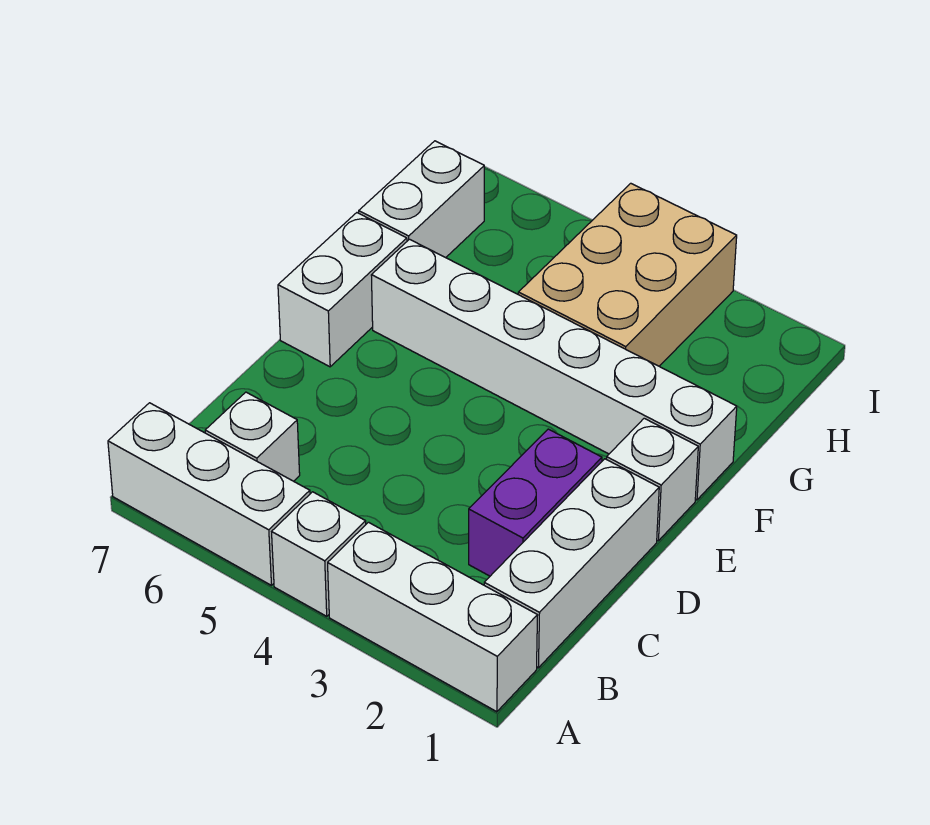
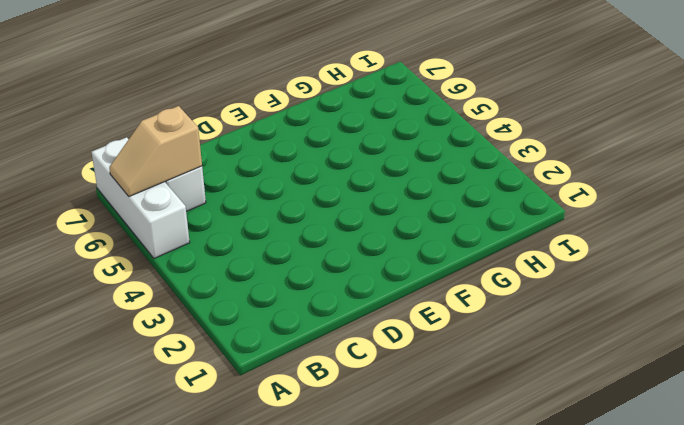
tan slope A6:B6 level 2 top B -> none
none -> white brick A1:A3 level 1
none -> white brick A4 level 1

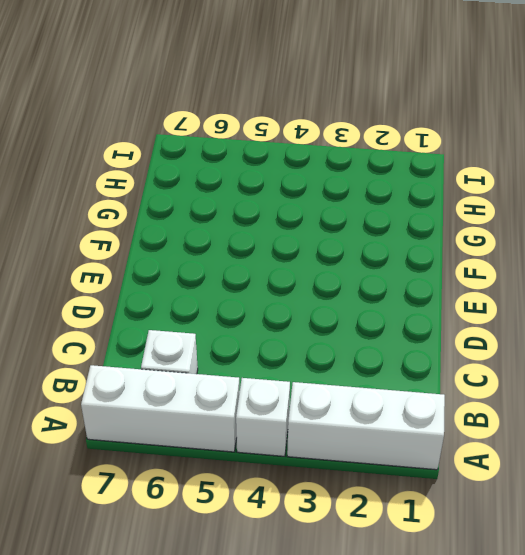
none -> white brick B1:D1 level 1
none -> purple brick C2:D2 level 1

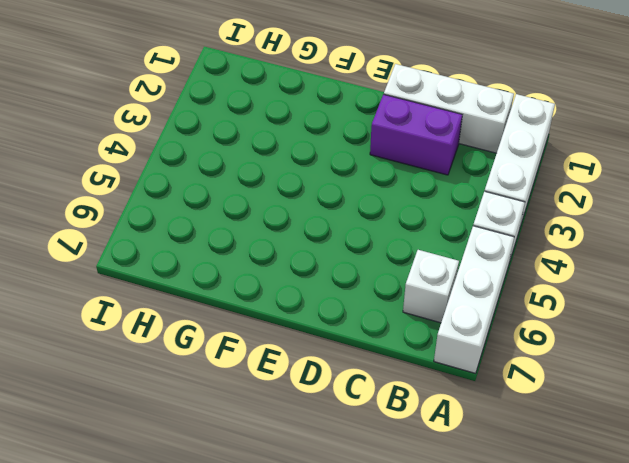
none -> white brick E1 level 1
none -> white brick E7:F7 level 1

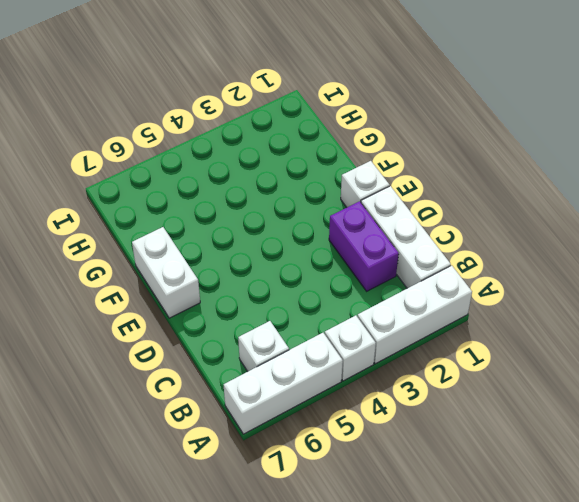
none -> white brick F1:F6 level 1
none -> tan brick G3:I4 level 1

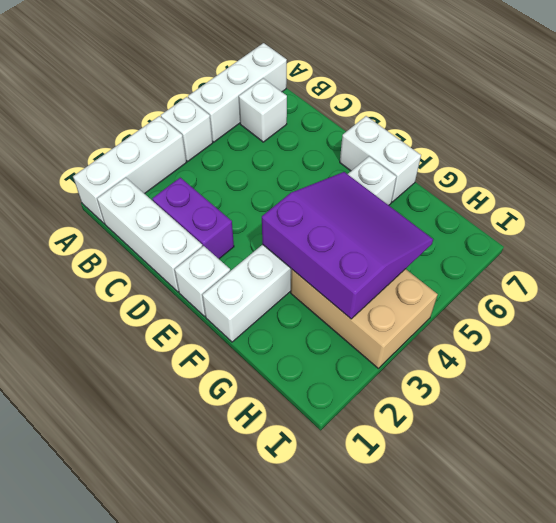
purple slope F3:H5 level 2 top 3 -> none
none -> white brick G7:H7 level 1

